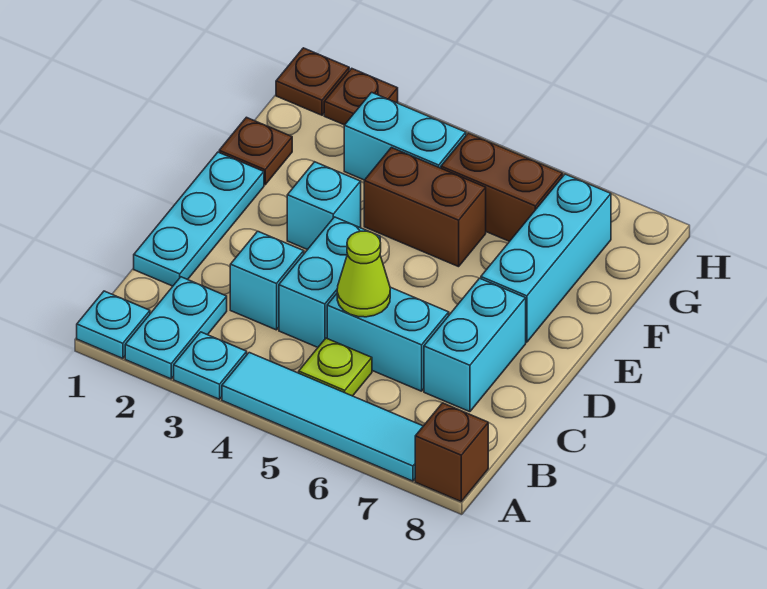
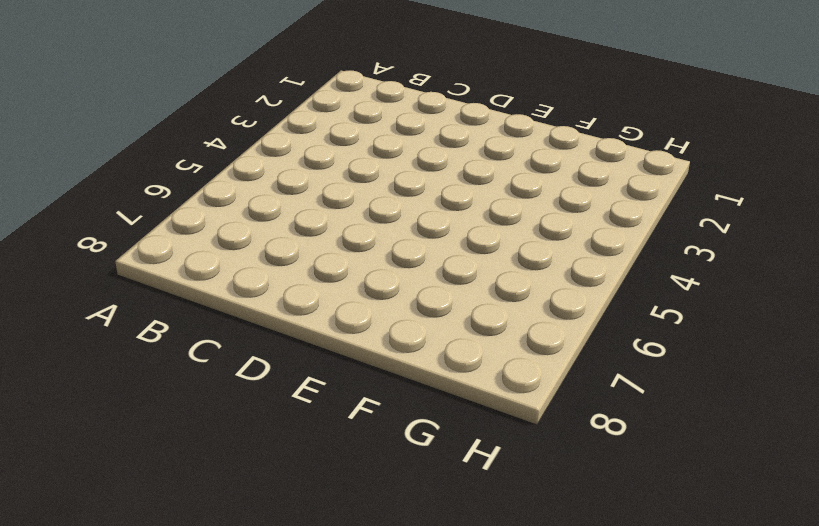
none -> cyan plate A1 level 1
none -> cyan plate A2:B2 level 1
none -> cyan plate A3 level 1

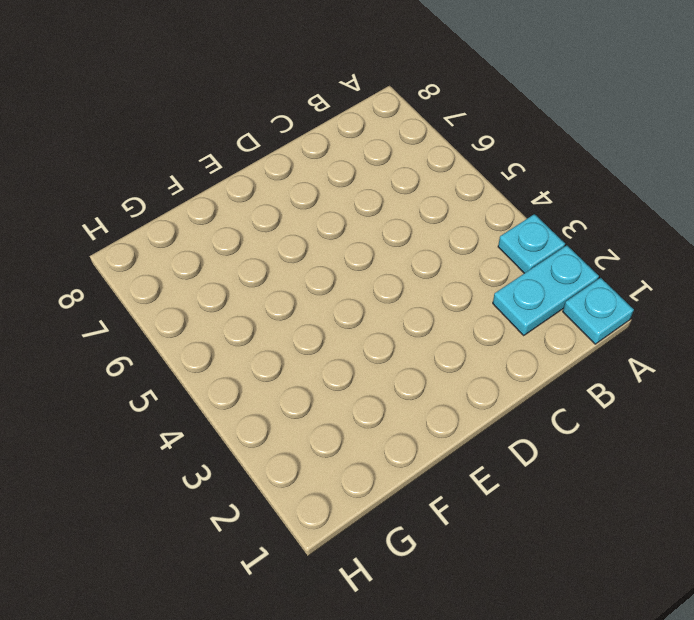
none -> cyan tile A4:A7 level 1
none -> brown brick A8 level 1
none -> lime plate B5 level 1

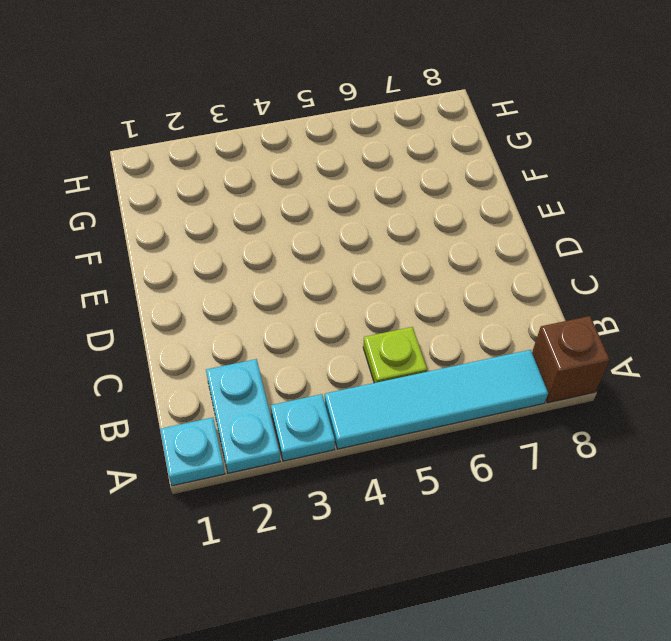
none -> cyan plate C1:E1 level 1
none -> cyan brick C3 level 1
none -> cyan brick C4:D4 level 1

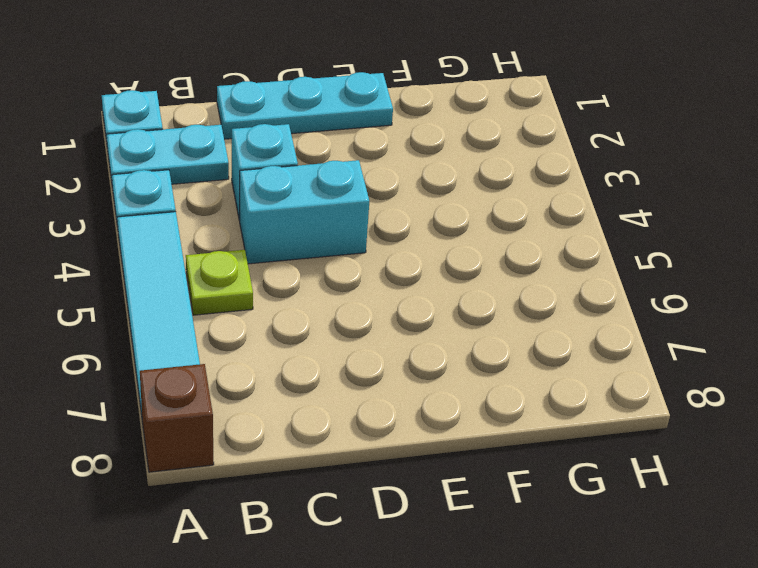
none -> cyan brick C5:C6 level 1
none -> cyan brick C7:D7 level 1
none -> cyan brick E3 level 1

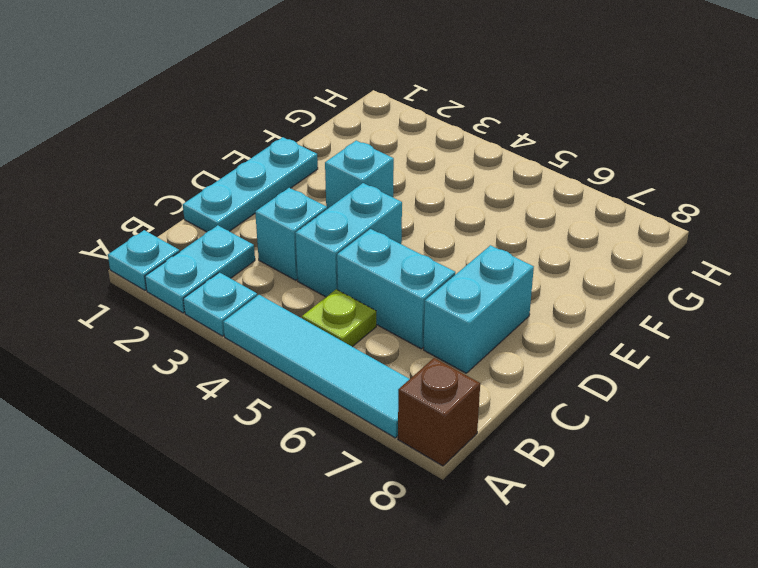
none -> cyan brick E7:G7 level 1
none -> brown plate F1 level 1
none -> brown brick F4:F5 level 1

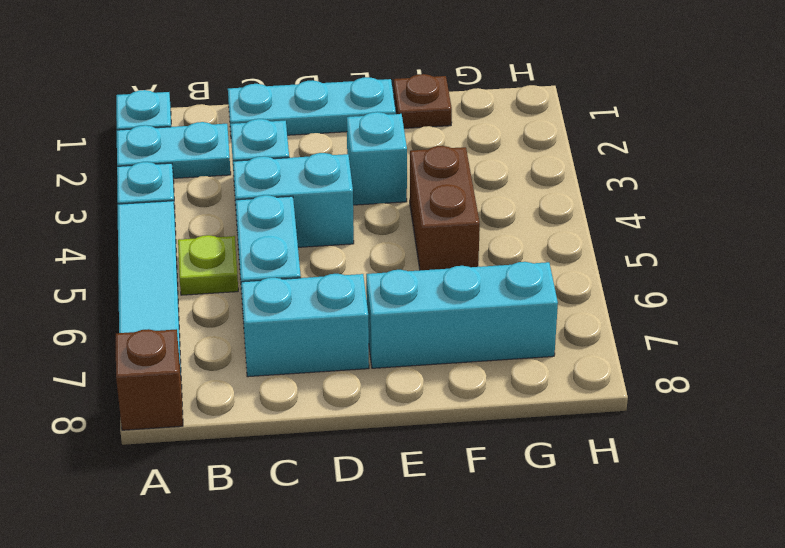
none -> cyan brick G3:G4 level 1
none -> brown brick G5:G6 level 1
none -> brown plate H1 level 1

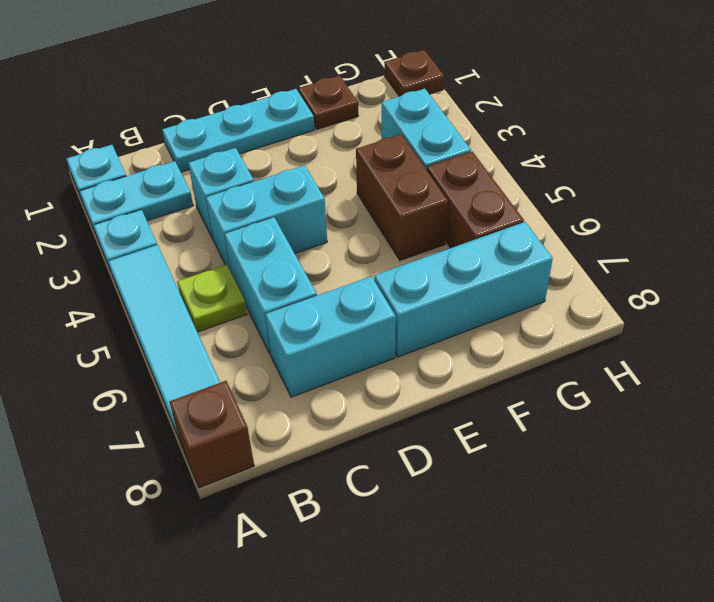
none -> cyan brick E3 level 1
none -> brown plate H2 level 1
none -> lime cone C5 level 2

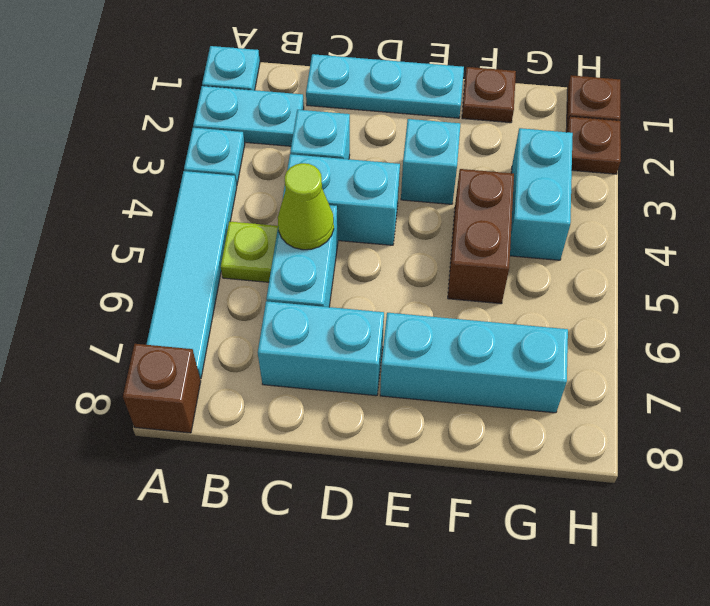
none -> brown brick G5:G6 level 1

